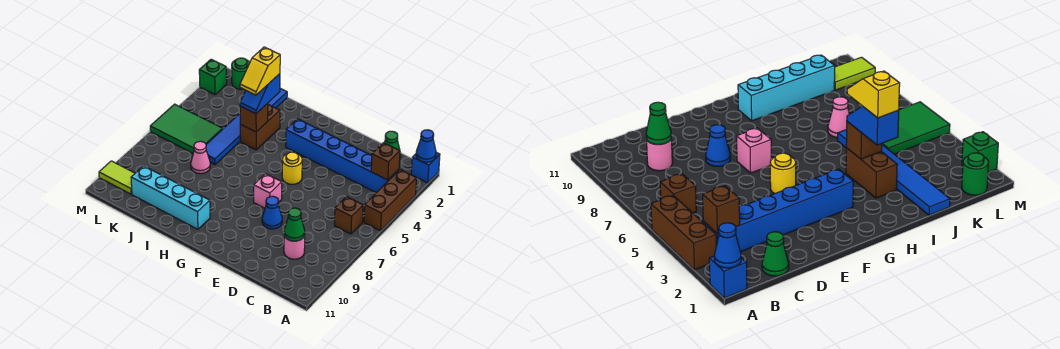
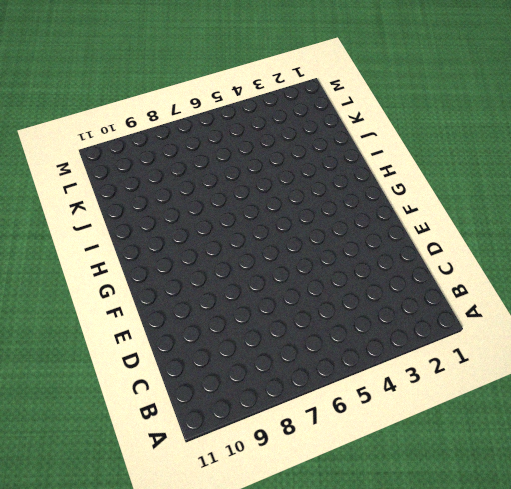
none -> blue brick A1 level 1
none -> brown brick A3:A5 level 1
none -> blue brick B3:G3 level 1

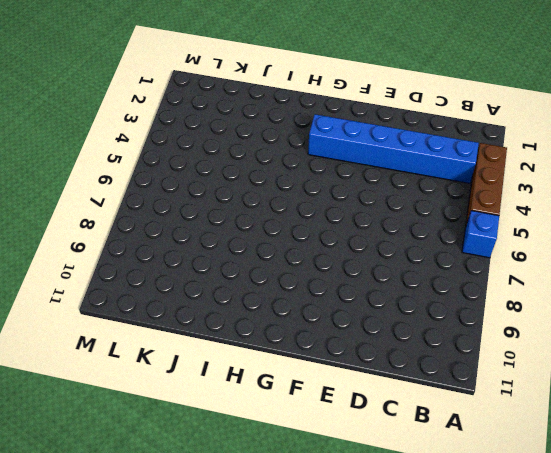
blue brick A6 level 1 -> blue brick A1 level 1
none -> brown brick B6 level 1
none -> green cone C1 level 1
none -> pink round brick C9 level 1

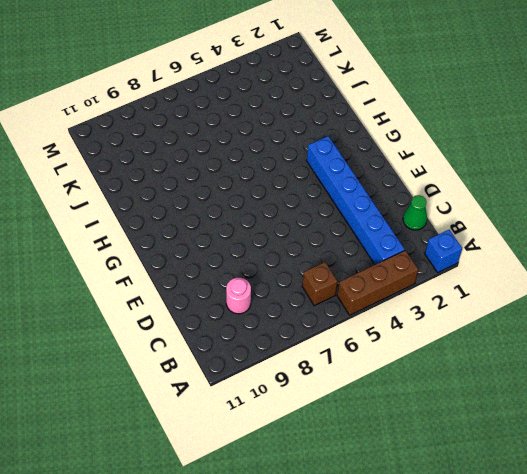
none -> blue cone E8 level 1
none -> yellow round brick F5 level 1
none -> pink brick F7 level 1

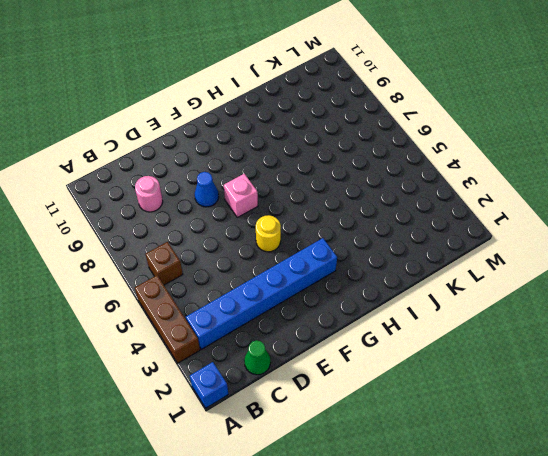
none -> cyan brick H10:K10 level 1
none -> brown brick I3:I4 level 1
none -> blue tile J1:J6 level 1

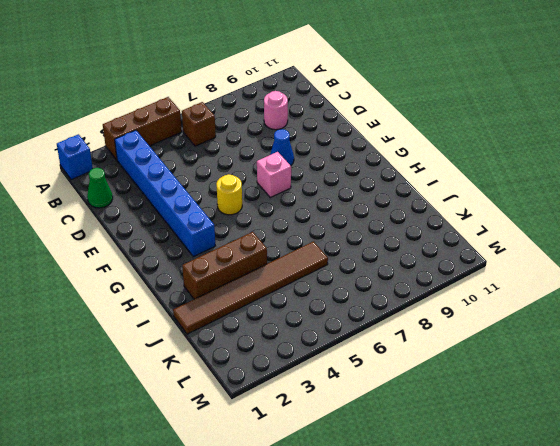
brown brick I2:I4 level 1 -> brown brick I3:I4 level 1
brown tile J1:J6 level 1 -> blue tile J1:J6 level 1
none -> cyan brick H10:K10 level 1
none -> pink cone J7 level 1
none -> green tile K5:M6 level 1

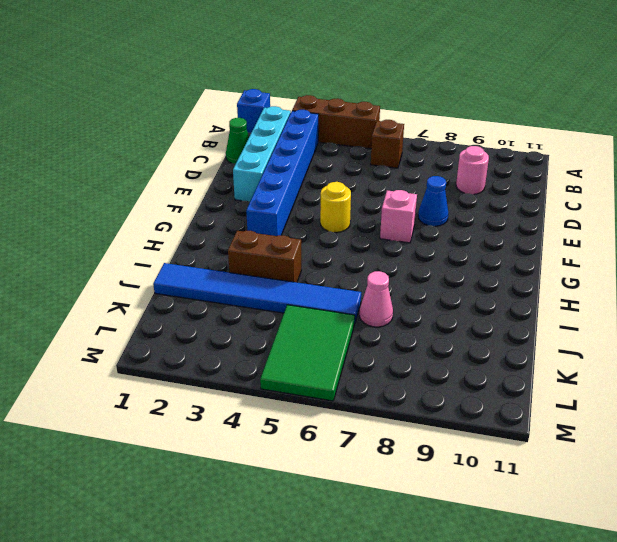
cyan brick B2:E2 level 1 -> cyan brick H10:K10 level 1
none -> green round brick L1 level 1
none -> lime tile L10:M10 level 1
none -> green brick M2 level 1

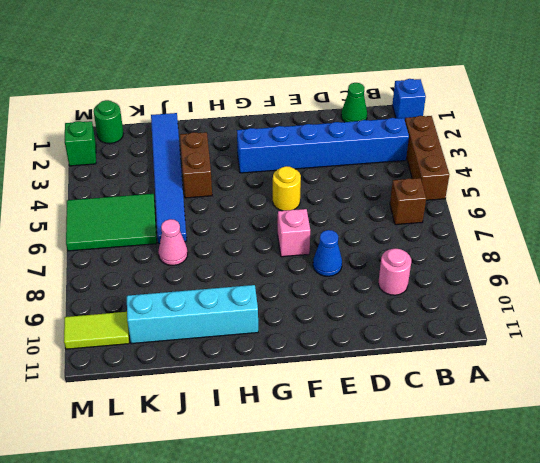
none -> blue cone A1 level 2
none -> brown brick B3 level 2
none -> green cone C9 level 2

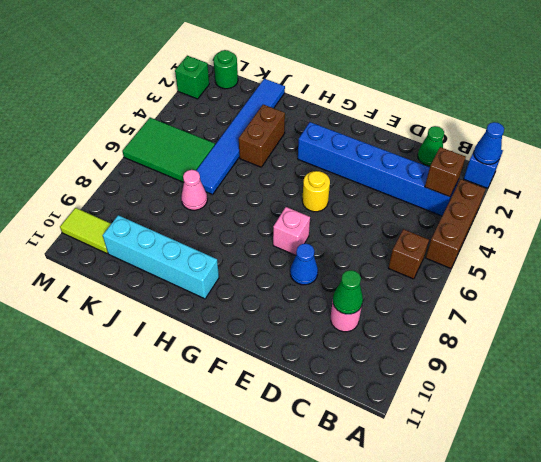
none -> brown brick I4 level 2
none -> blue slope I3:I4 level 3 top 3
none -> yellow slope I3:I4 level 4 top 3

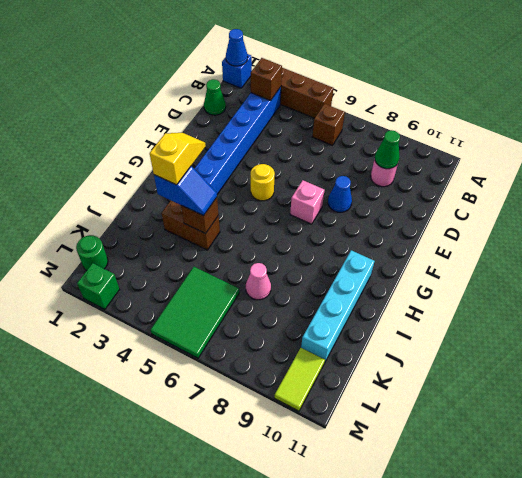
yellow slope H3:I3 level 4 top I -> yellow slope I3:I4 level 4 top 3
none -> blue tile J1:J6 level 1

